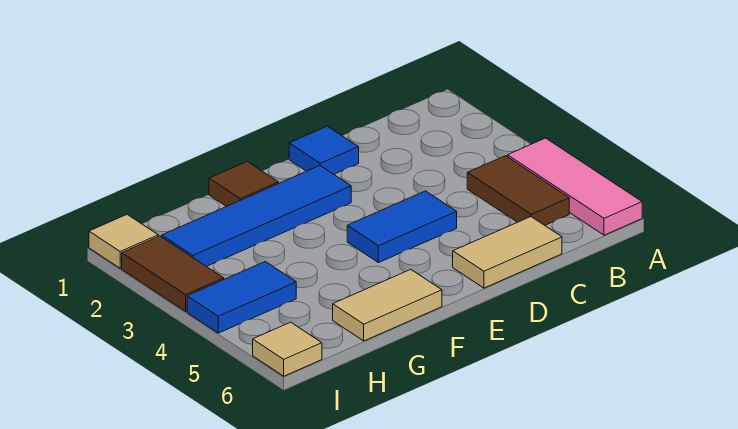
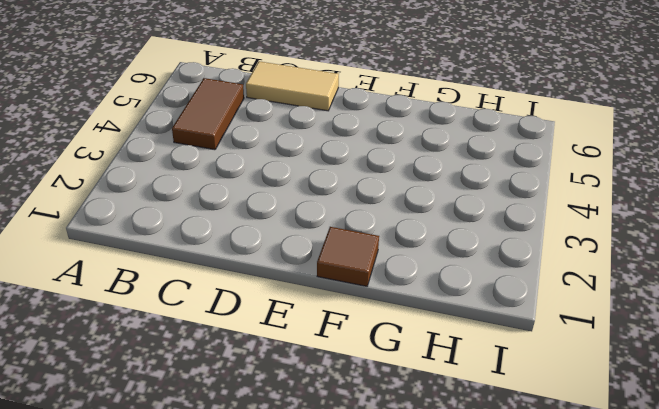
none -> pink tile A4:A6 level 1
none -> blue tile D1 level 1
none -> blue tile D4:E4 level 1

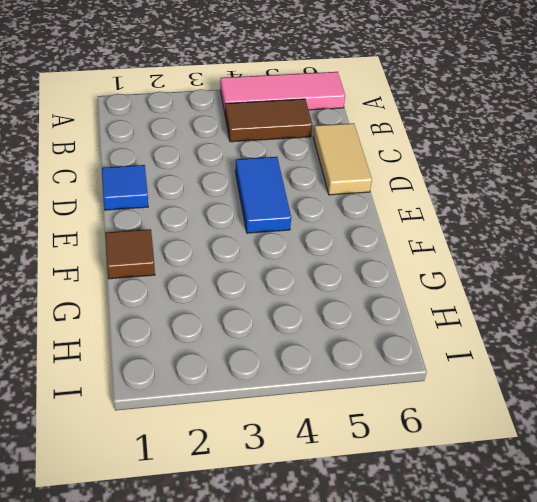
none -> blue tile E2:H2 level 1
none -> tan tile F6:G6 level 1
none -> blue tile H4:I4 level 1

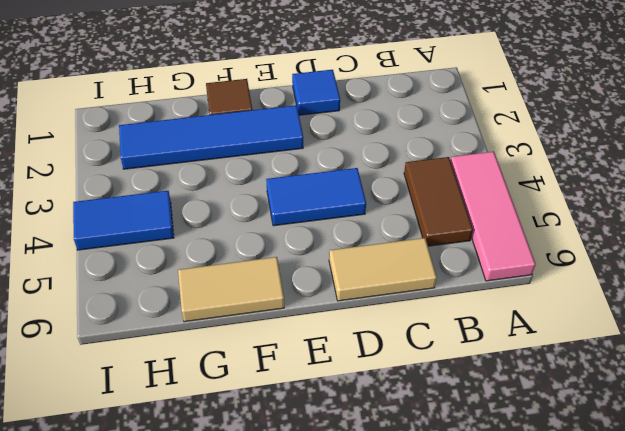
none -> tan tile I1 level 1
none -> brown tile I2:I3 level 1
none -> tan tile I6 level 1

